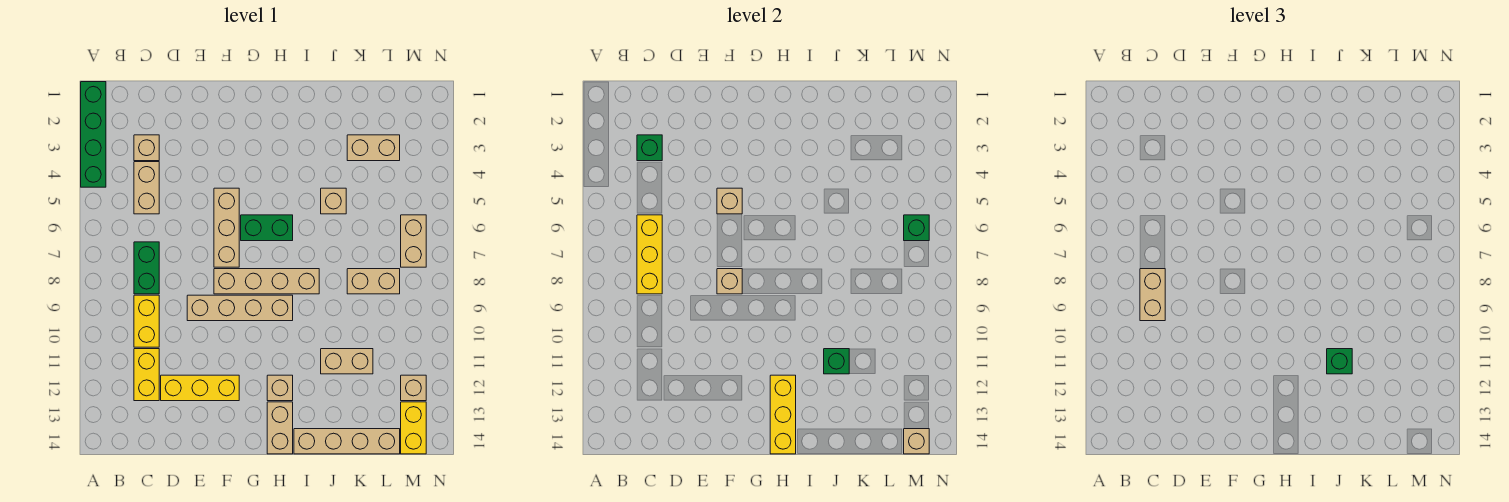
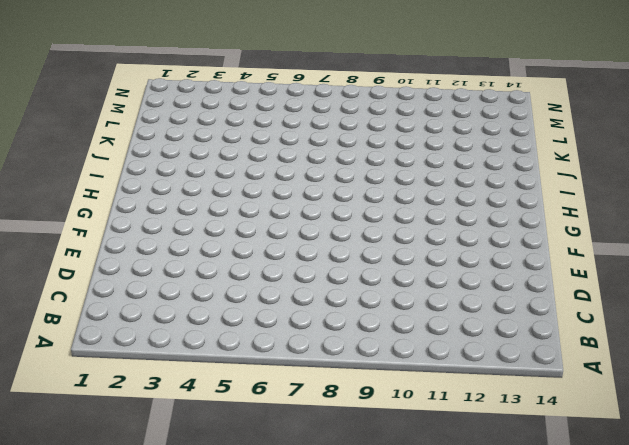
none -> green brick A1:A4 level 1
none -> tan brick C3 level 1
none -> tan brick C4:C5 level 1
none -> green brick C7:C8 level 1

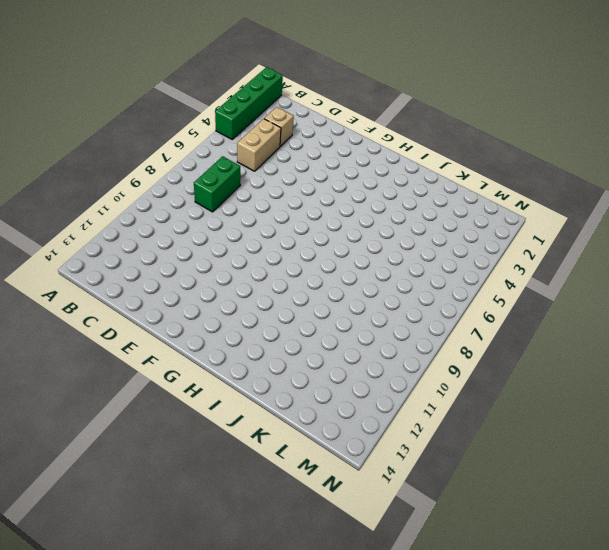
none -> yellow brick C9:C10 level 1
none -> yellow brick C11:C12 level 1
none -> yellow brick D12:F12 level 1
none -> tan brick E9:H9 level 1

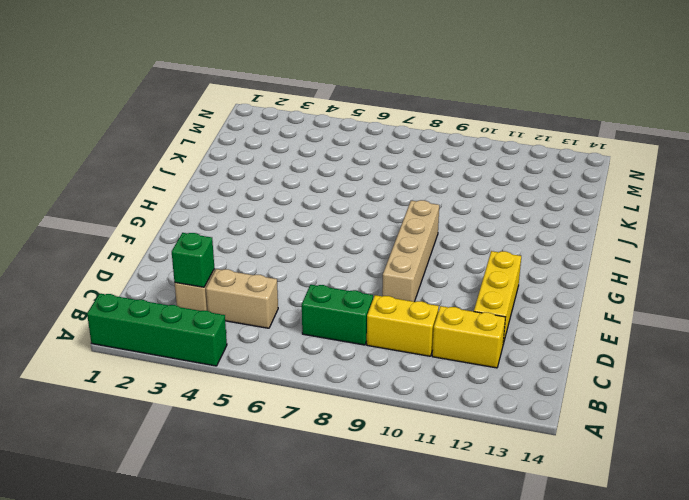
none -> tan brick F5:F7 level 1
none -> tan brick F8:I8 level 1
none -> green brick G6:H6 level 1
none -> tan brick H12 level 1

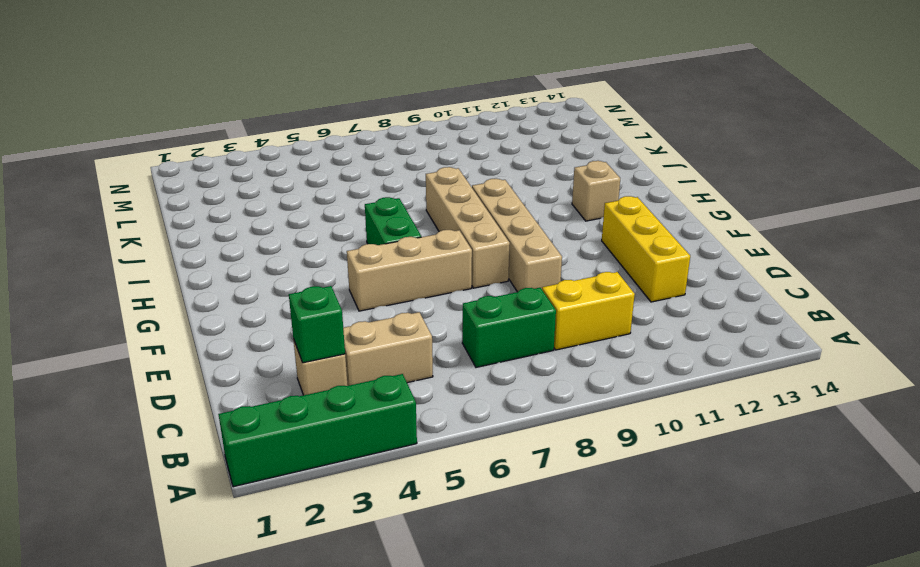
none -> yellow brick C11:C12 level 1
none -> tan brick H13:H14 level 1
none -> tan brick I14:L14 level 1
none -> tan brick J5 level 1

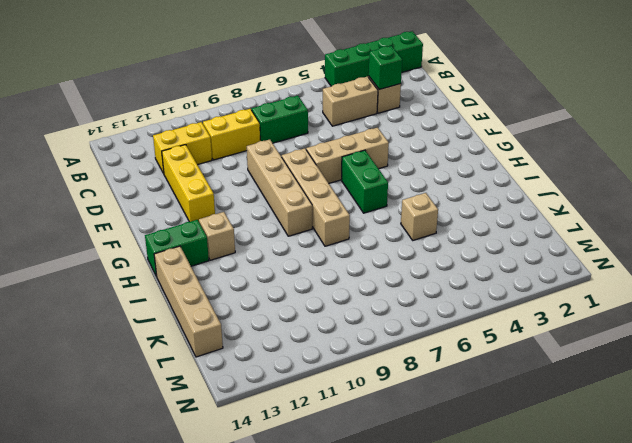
green brick H13:H14 level 1 -> tan brick H13:H14 level 1
none -> tan brick J11:K11 level 1
none -> tan brick K3:L3 level 1
none -> tan brick K8:L8 level 1
none -> tan brick M6:M7 level 1

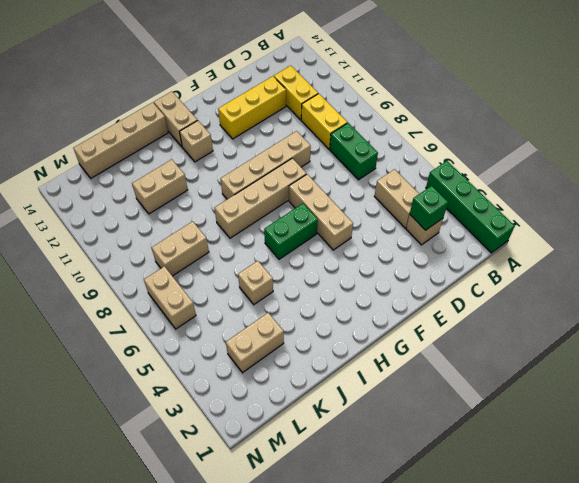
none -> tan brick M12 level 1
none -> yellow brick M13:M14 level 1
none -> yellow brick C6:C8 level 2
none -> tan brick F5 level 2

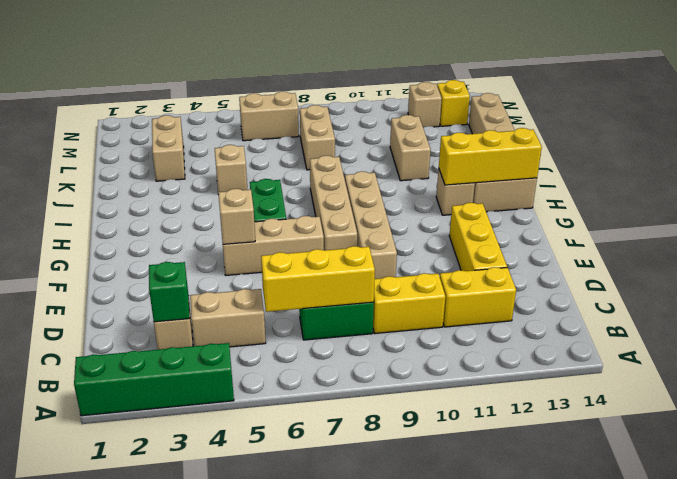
yellow brick M13 level 1 -> yellow brick M13:M14 level 1
none -> tan brick F8 level 2
none -> green brick J11 level 2
none -> green brick M6 level 2
none -> tan brick M14 level 2

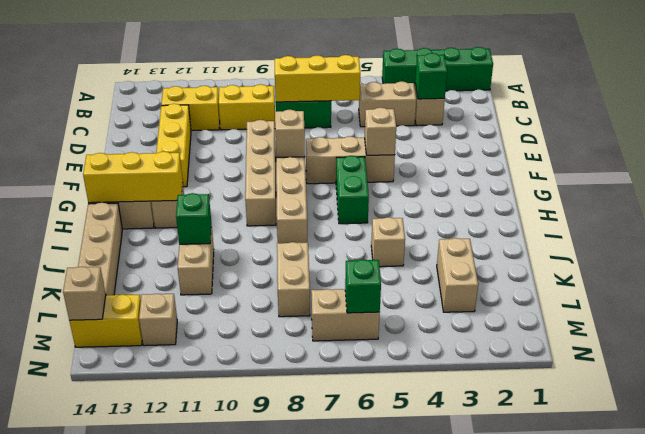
none -> tan brick C8:C9 level 3
none -> green brick J11 level 3

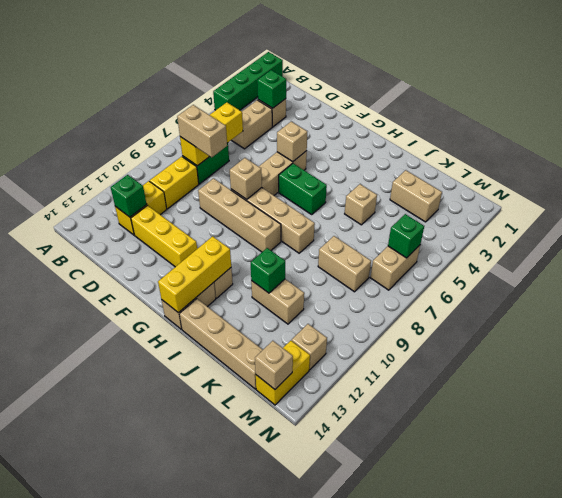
tan brick C8:D8 level 3 -> tan brick C8:C9 level 3
green brick C12 level 2 -> green brick J11 level 3

